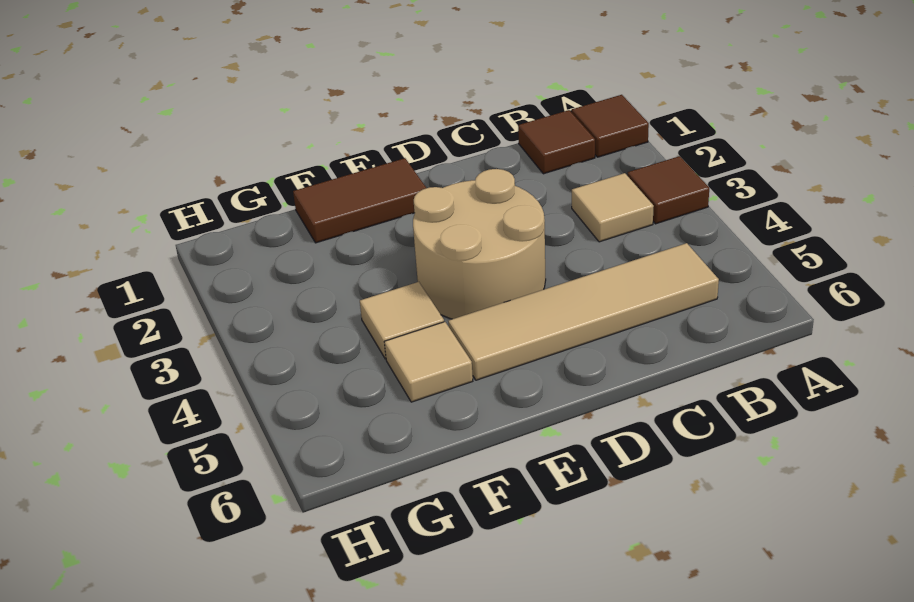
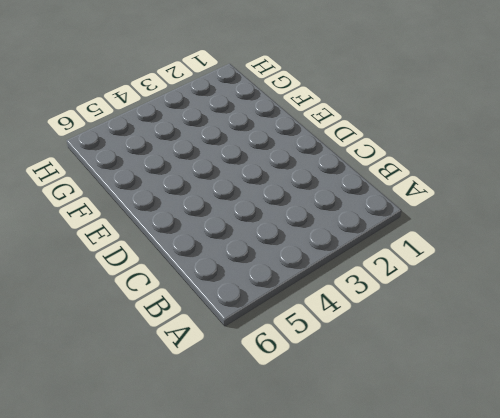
none -> brown tile A1 level 1
none -> brown tile A3 level 1

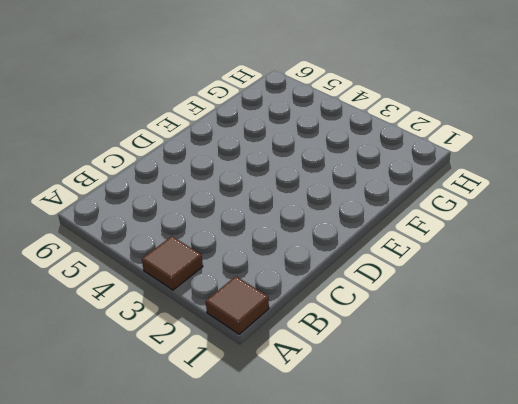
none -> brown tile B1 level 1
none -> tan tile B3 level 1

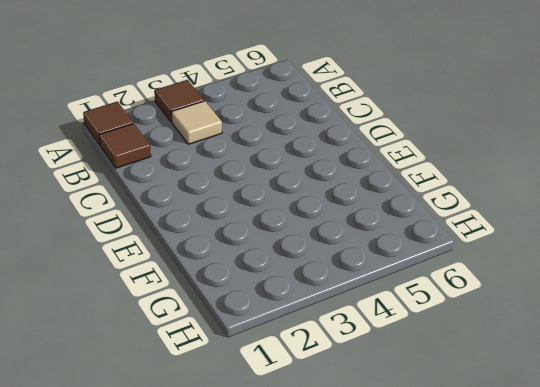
none -> tan tile B5:E5 level 1
none -> tan round brick D3:E4 level 1

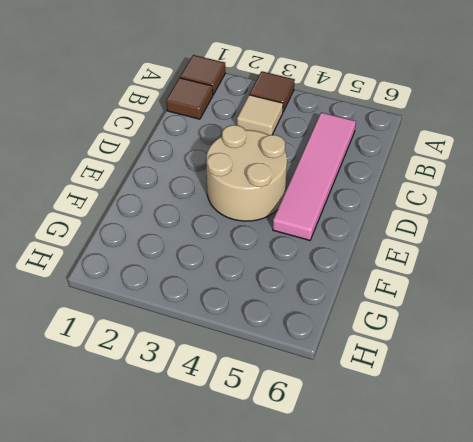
pink tile B5:E5 level 1 -> tan tile B5:E5 level 1
none -> brown tile E1:F1 level 1
none -> tan tile F4 level 1

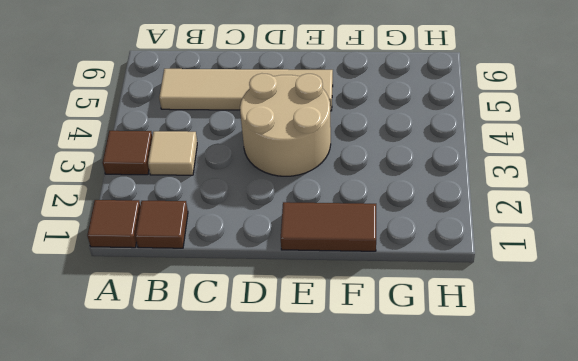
none -> tan tile F4 level 1
none -> tan tile F5 level 1

